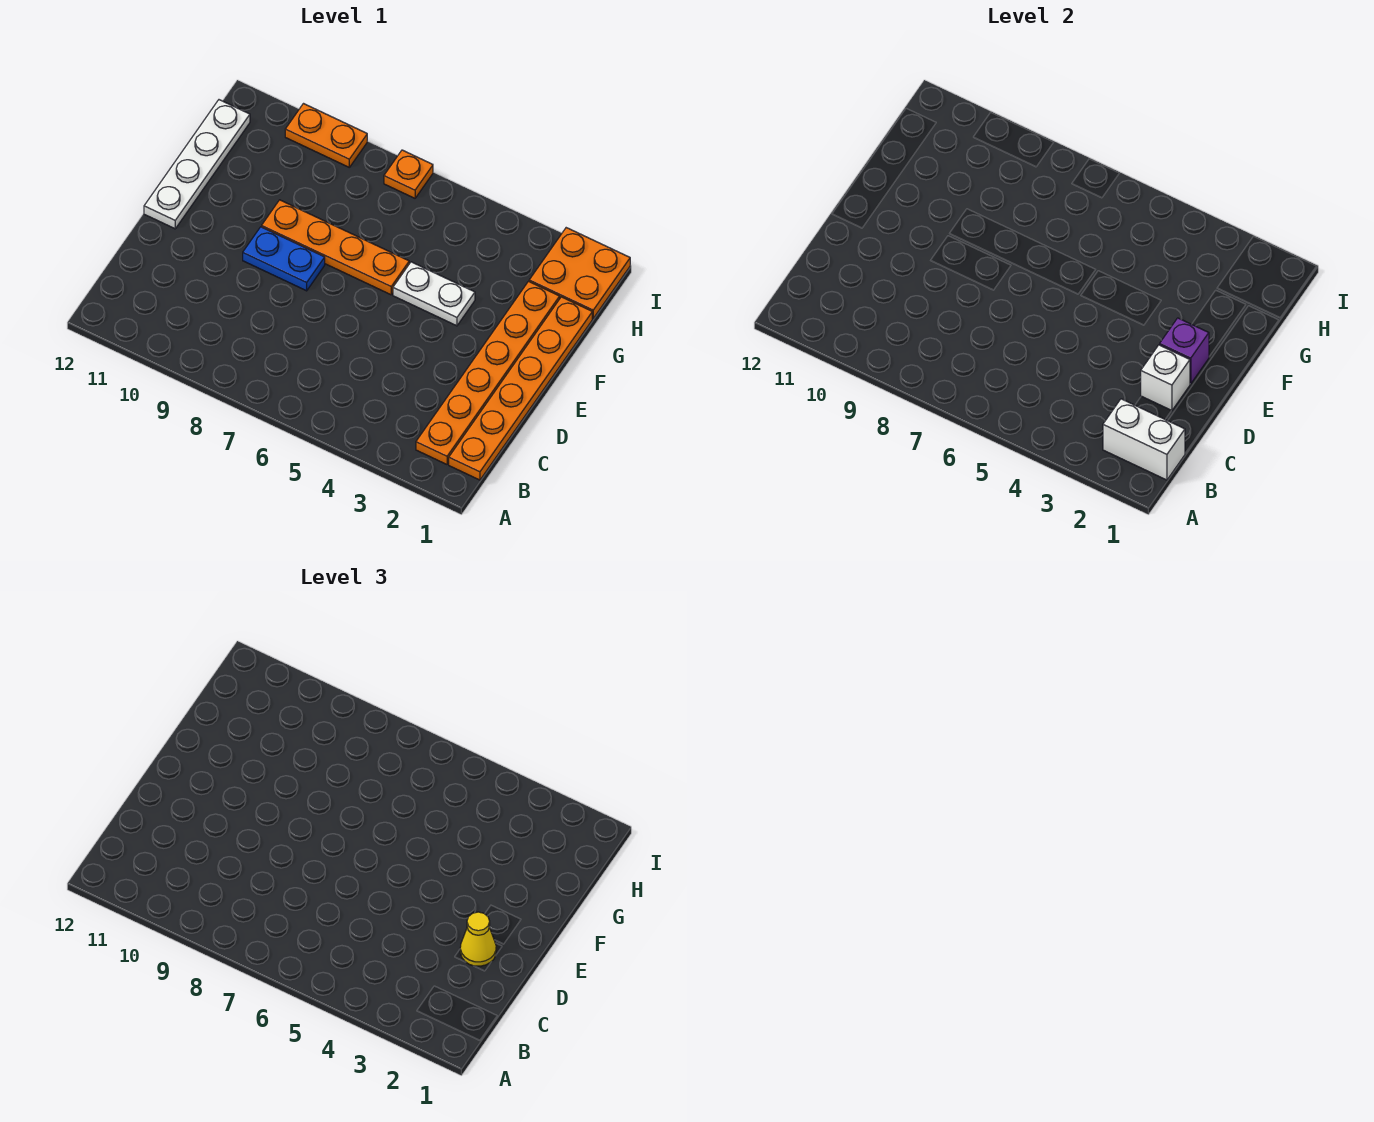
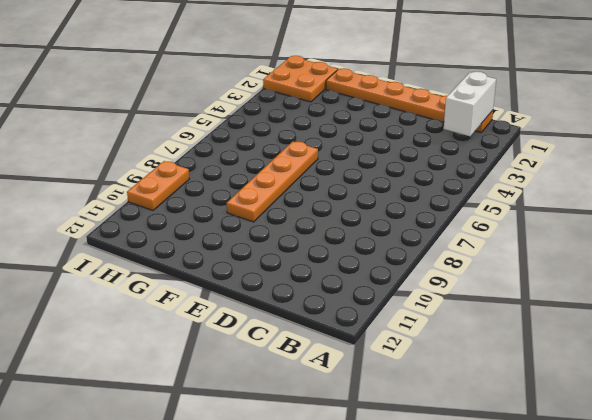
none -> orange plate B2:G2 level 1
none -> blue plate E8:E9 level 1
none -> white plate E12:H12 level 1

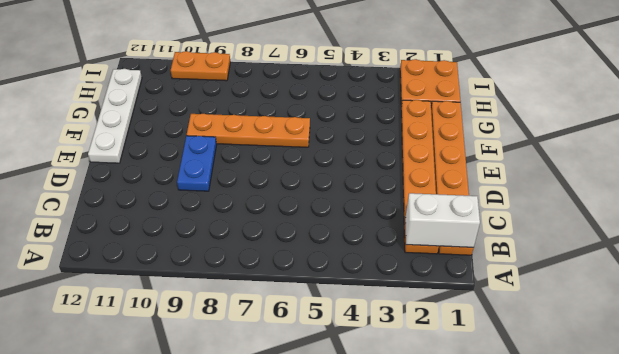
blue plate D9:E9 level 1 -> blue plate E8:E9 level 1
none -> white plate F4:F5 level 1
none -> orange plate I7 level 1
none -> white brick D2 level 2

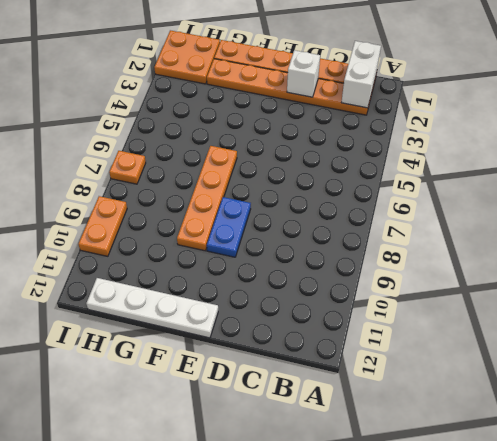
none -> white plate F4:F5 level 1
none -> purple brick E2 level 2
none -> yellow cone D2 level 3

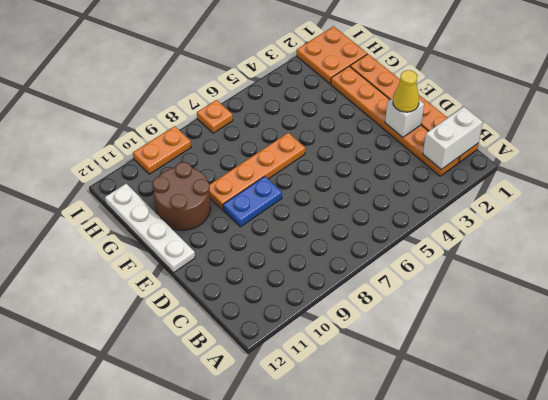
brown round brick F10:G11 level 1 -> none
none -> white plate F4:F5 level 1
none -> purple brick E2 level 2

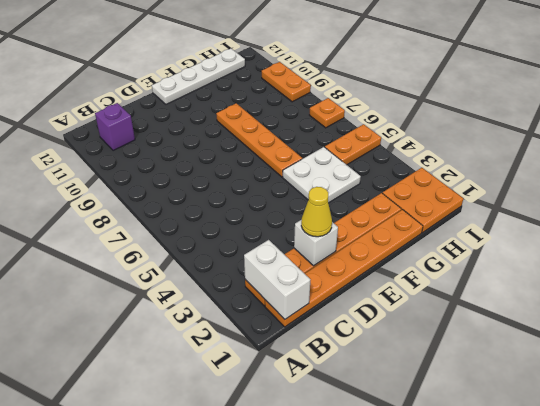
purple brick B11 level 1 -> purple brick E2 level 2
white plate F4:G5 level 1 -> white plate F4:F5 level 1
orange plate H5:I5 level 1 -> none
none -> blue plate E8:E9 level 1

